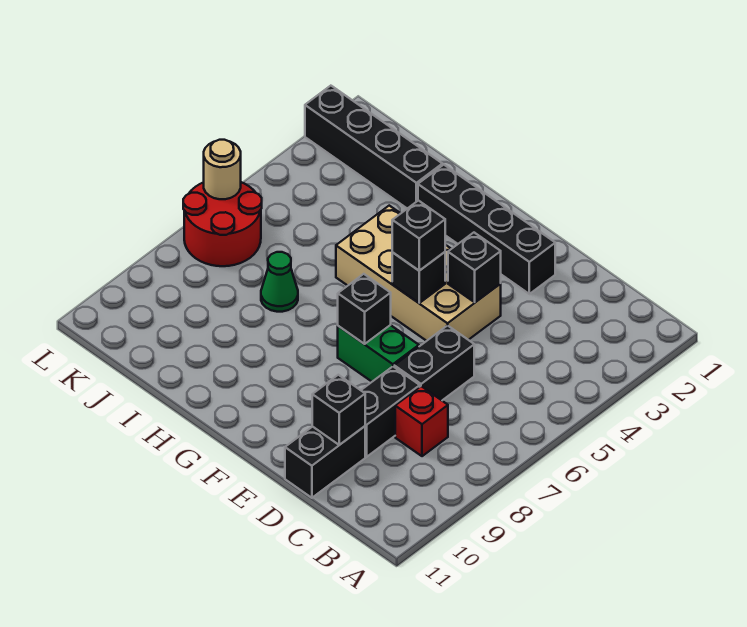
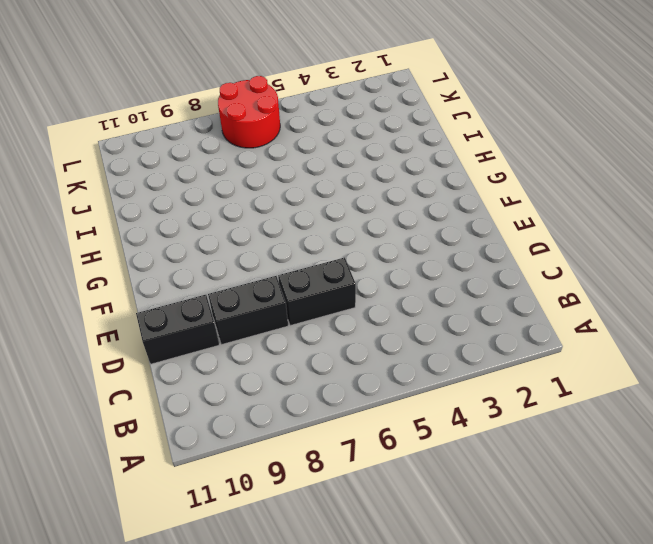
none -> red brick C8 level 1
none -> black brick E2:H2 level 1
none -> tan brick E4:H5 level 1

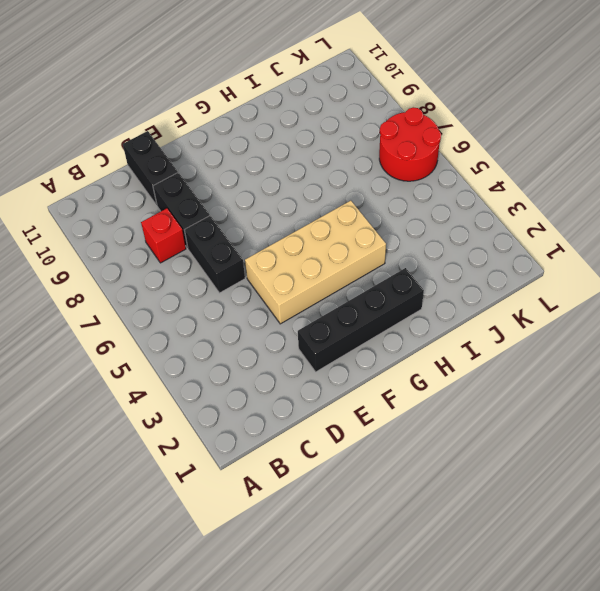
none -> green brick E7:F7 level 1
none -> black brick I2:L2 level 1
none -> green cone I7 level 1

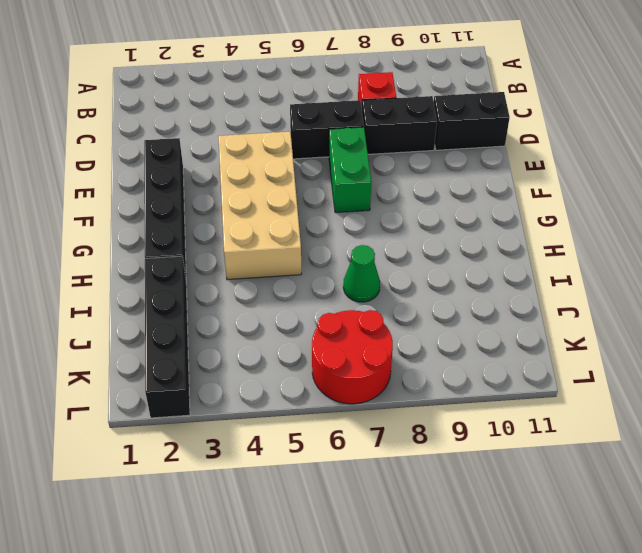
none -> black brick D10 level 2
none -> black brick E4 level 2
none -> black brick F5 level 2

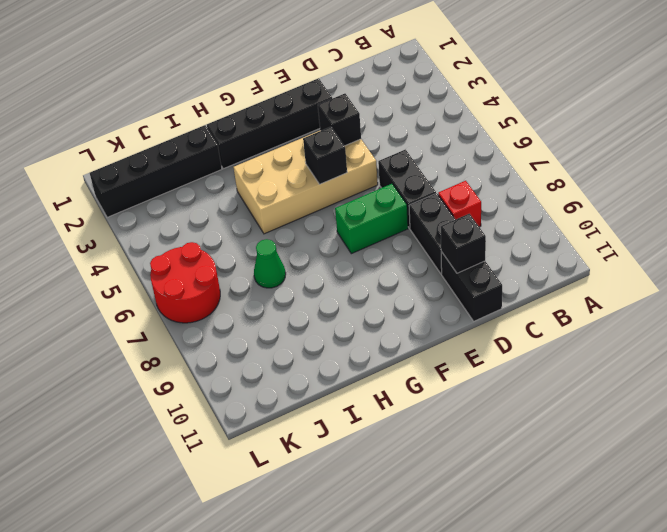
none -> black brick F7 level 2
none -> tan round brick L6 level 2
none -> black brick F5 level 3

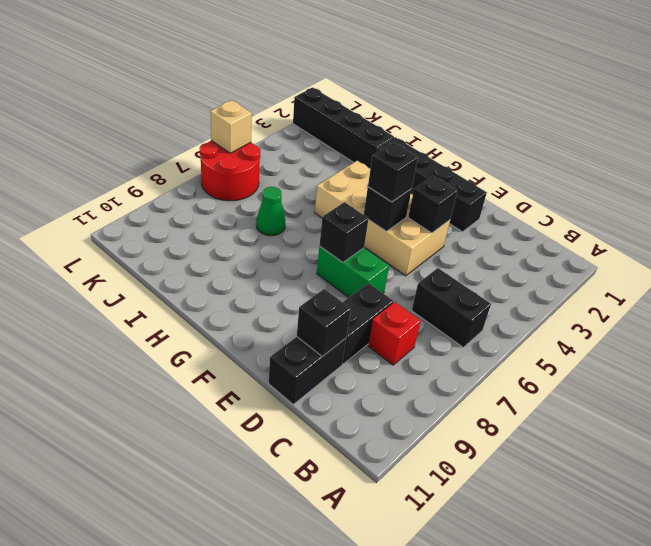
black brick B6:C6 level 1 -> black brick D6:D7 level 1
tan brick L6 level 2 -> tan round brick L6 level 2

